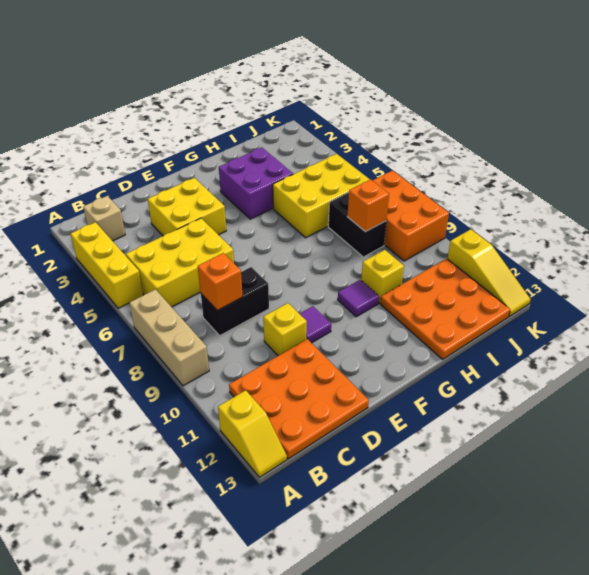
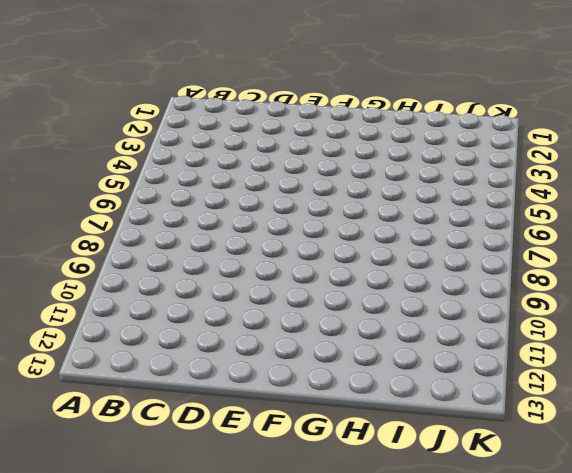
none -> yellow brick A3:A5 level 1
none -> tan brick A7:A9 level 1
none -> yellow slope A12:A13 level 1 top 12

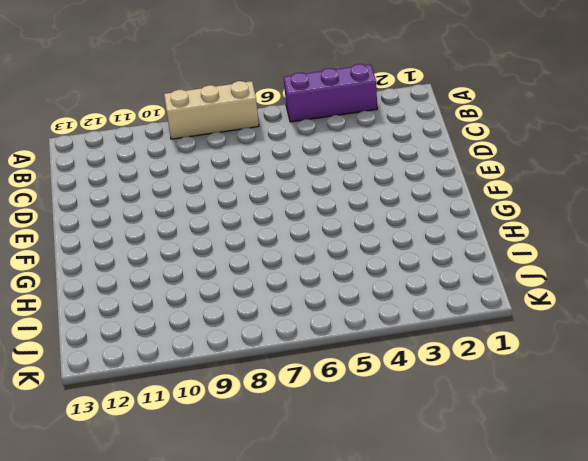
purple brick A3:A5 level 1 -> yellow brick A3:A5 level 1
none -> yellow slope A12:A13 level 1 top 12
none -> tan brick B2 level 1
none -> yellow brick B5:D6 level 1

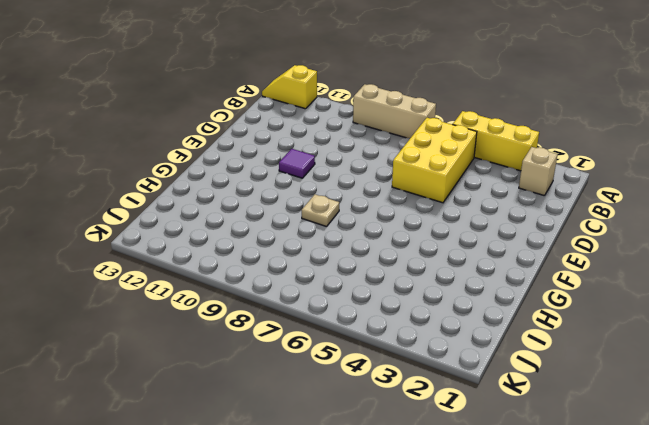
tan plate G8 level 1 -> none
none -> orange plate B11:D13 level 1
none -> black brick C8:D8 level 1
none -> yellow brick D3:E4 level 1

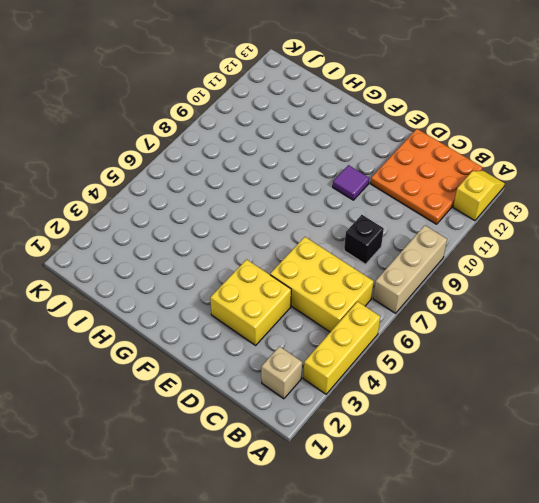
black brick C8 level 1 -> black brick C8:D8 level 1
none -> yellow brick D10 level 1
none -> purple brick G3:H4 level 1
none -> purple tile G10 level 1

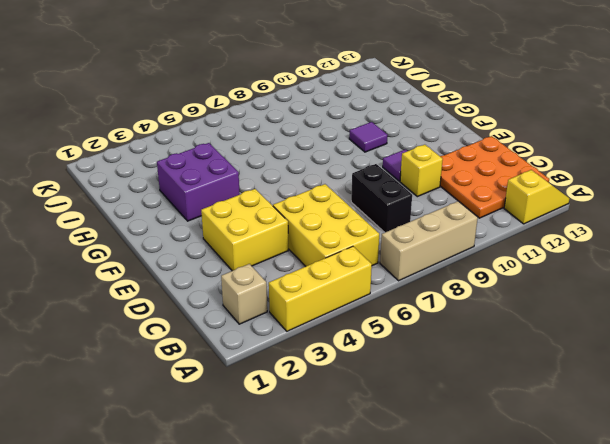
none -> yellow brick H5:J6 level 1
none -> yellow brick H10 level 1
none -> orange plate H11:J13 level 1

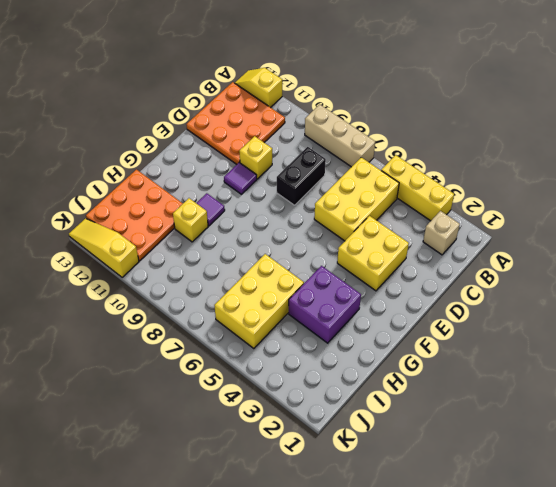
none -> black brick I7:I8 level 1
none -> orange brick J7:K9 level 1
none -> orange brick C8 level 2

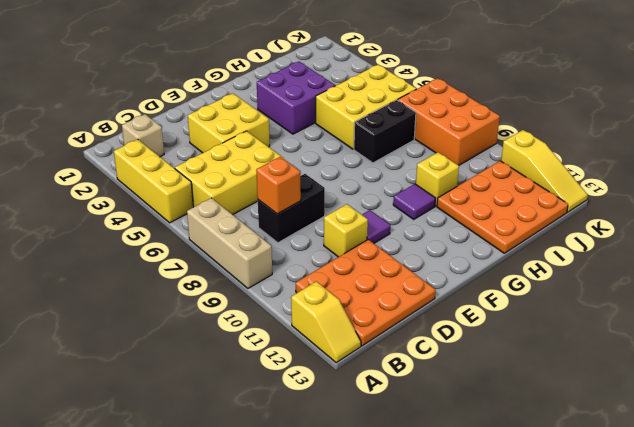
black brick H7:I7 level 1 -> black brick I7:I8 level 1
none -> orange brick I8 level 2

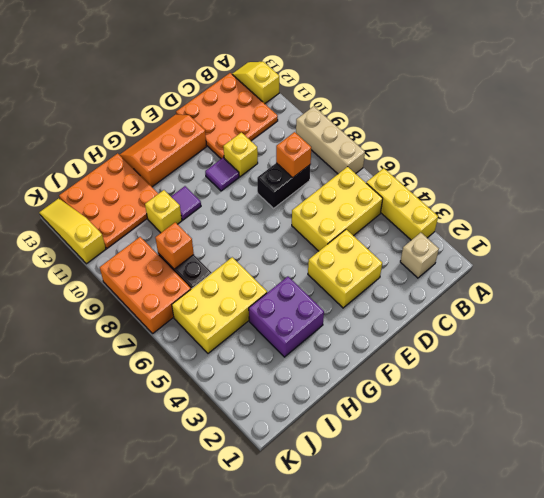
orange slope E12:G13 level 1 top 12 -> none

